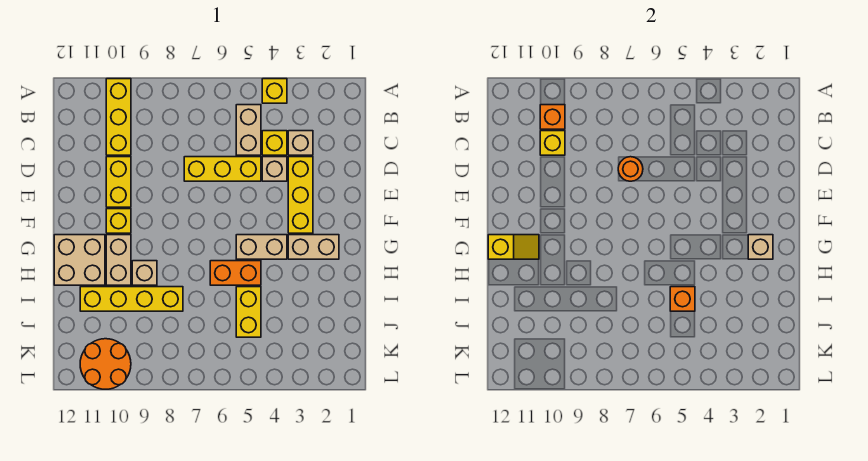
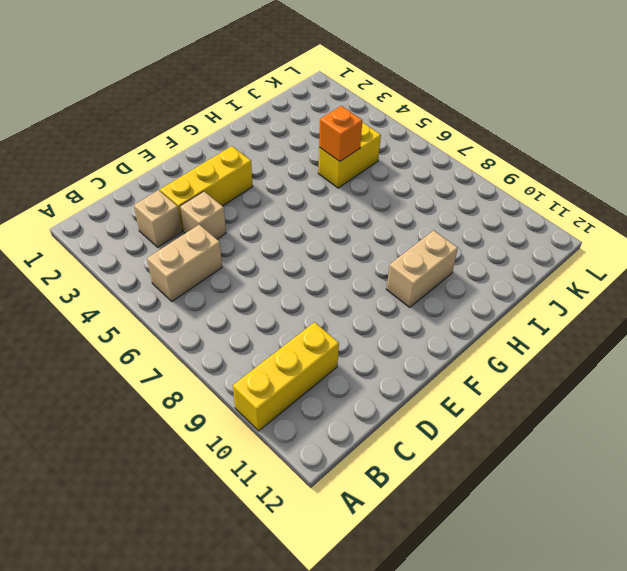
none -> yellow brick A4 level 1
none -> yellow brick C4 level 1
none -> yellow brick D5:D7 level 1

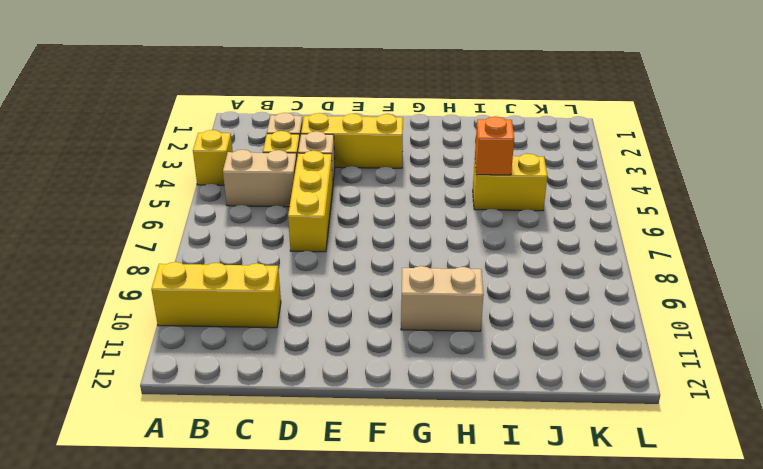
none -> yellow brick D10:E10 level 1
none -> yellow brick F10 level 1
none -> tan brick G2:G3 level 1

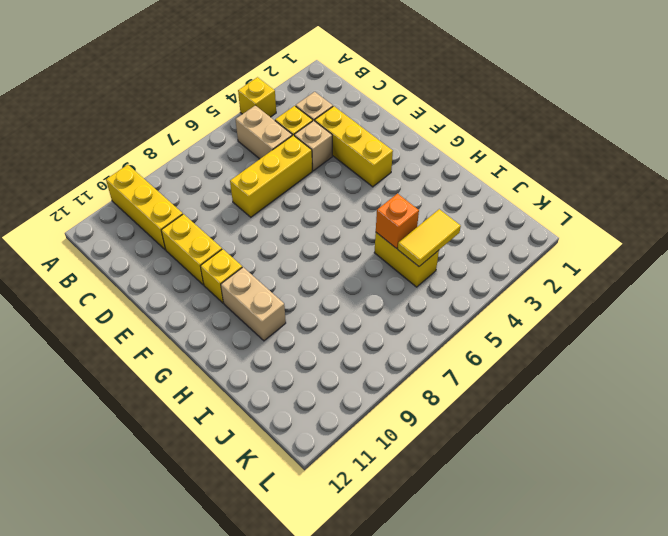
yellow tile J4:J5 level 2 -> none
none -> tan brick G2:G3 level 1
none -> tan brick G4:G5 level 1
none -> tan brick G11:H12 level 1

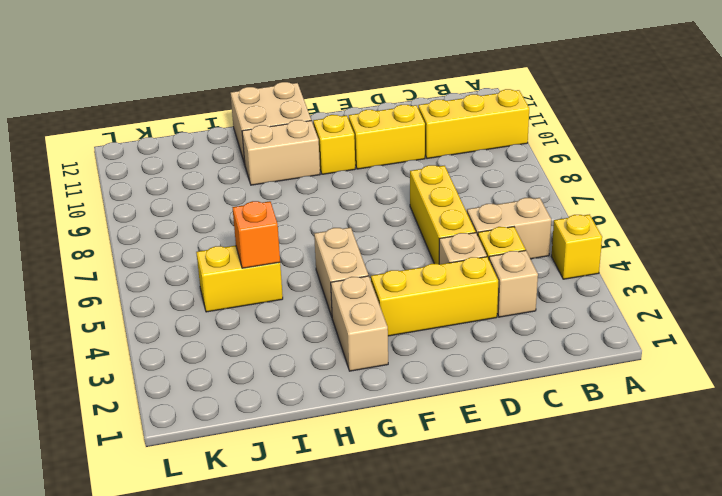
none -> orange brick H5:H6 level 1
none -> tan brick H9 level 1
none -> yellow brick I8:I11 level 1

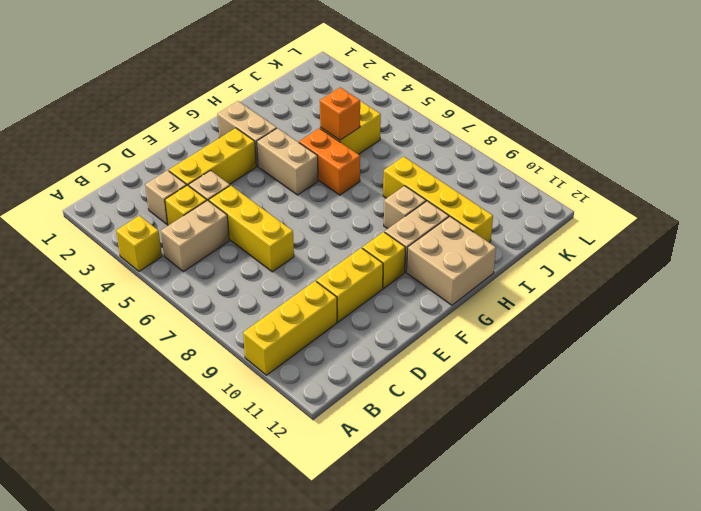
none -> orange round brick K10:L11 level 1
none -> orange brick B10 level 2
none -> yellow brick C10 level 2

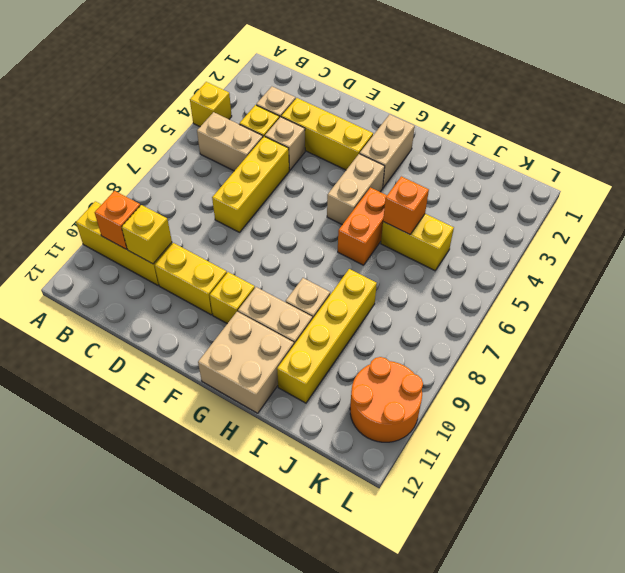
none -> orange round brick D7 level 2
none -> tan brick G2 level 2
none -> yellow slope G11:G12 level 2 top 12

